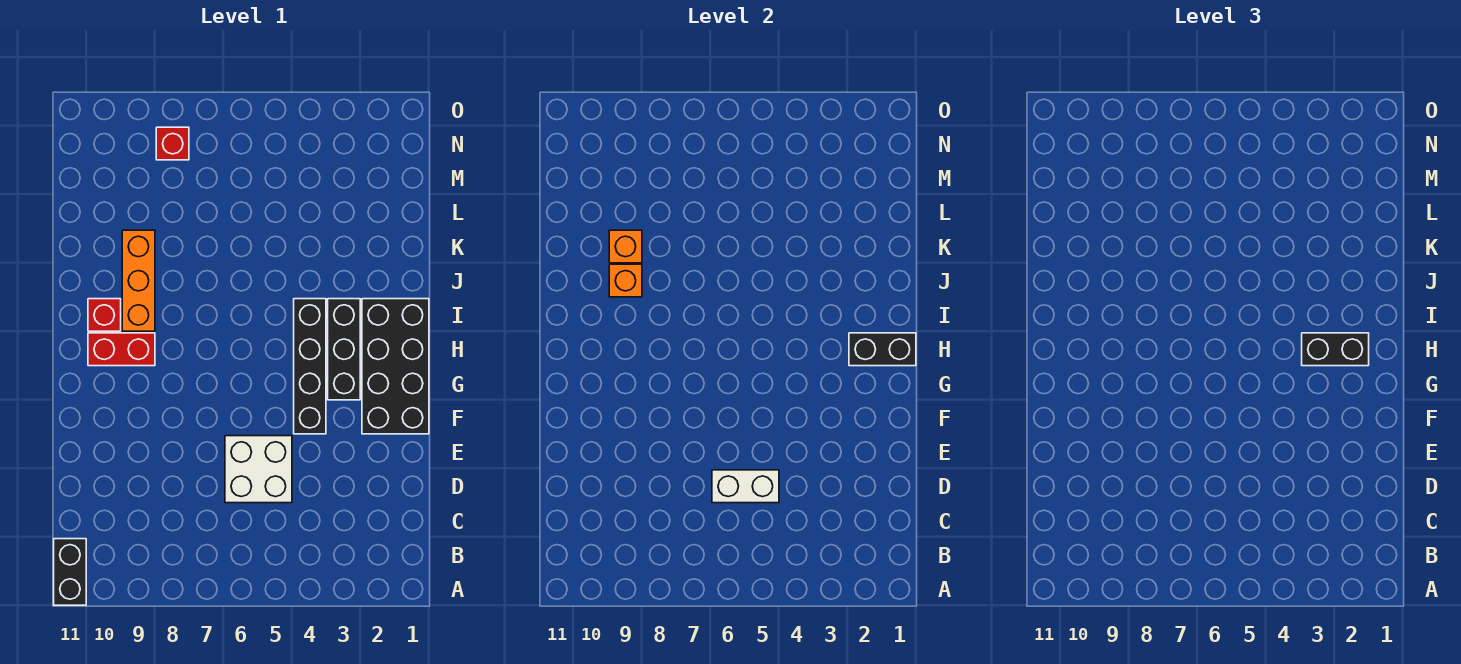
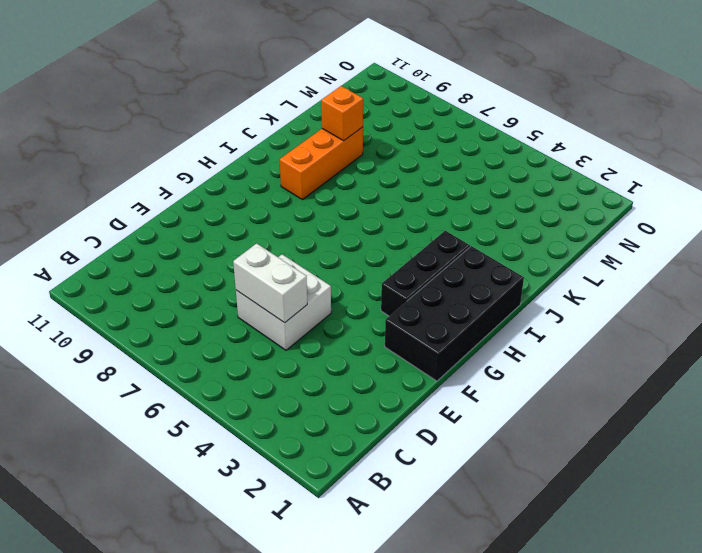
none -> black brick A11:B11 level 1
none -> black brick F4:I4 level 1
none -> red brick H9:H10 level 1

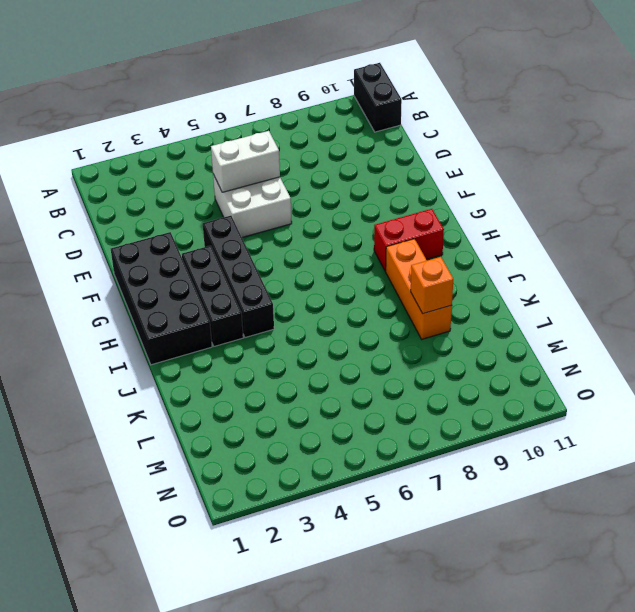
none -> red brick I10 level 1
none -> red brick N8 level 1
none -> black brick H1:H2 level 2

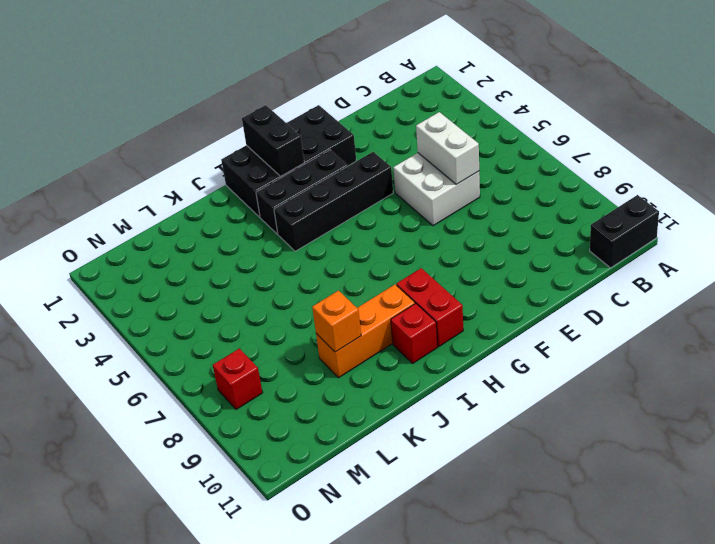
none -> orange brick J9 level 2
none -> black brick H2:H3 level 3

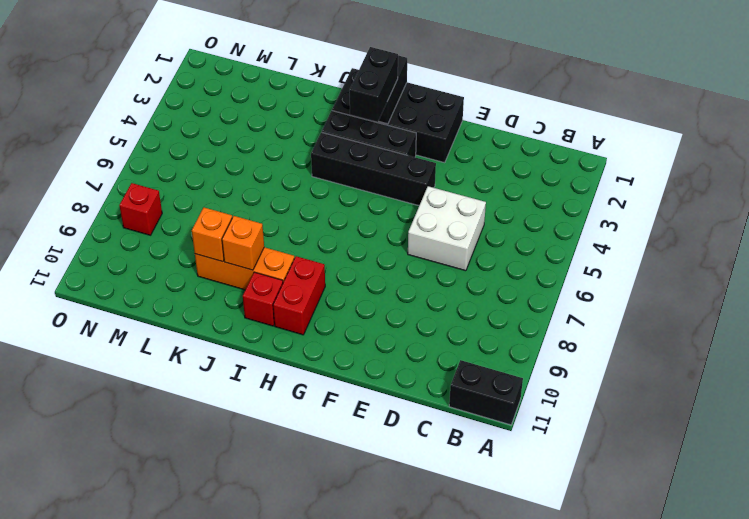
none -> white brick D5:D6 level 2

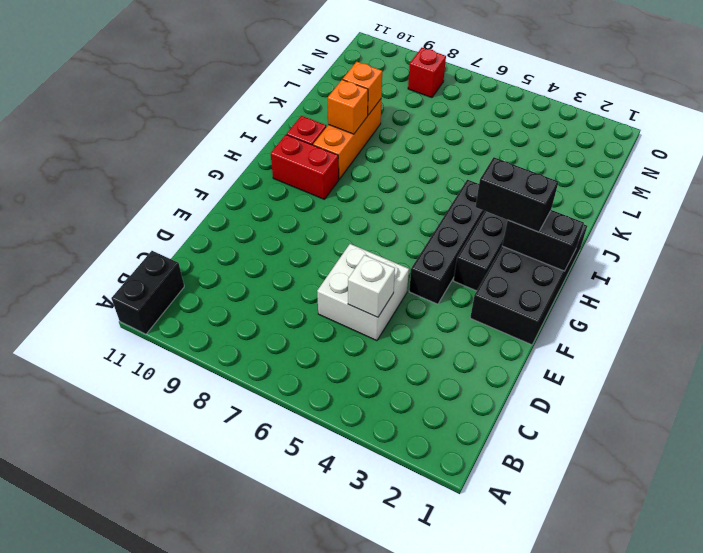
white brick D5 level 2 -> white brick D5:D6 level 2

